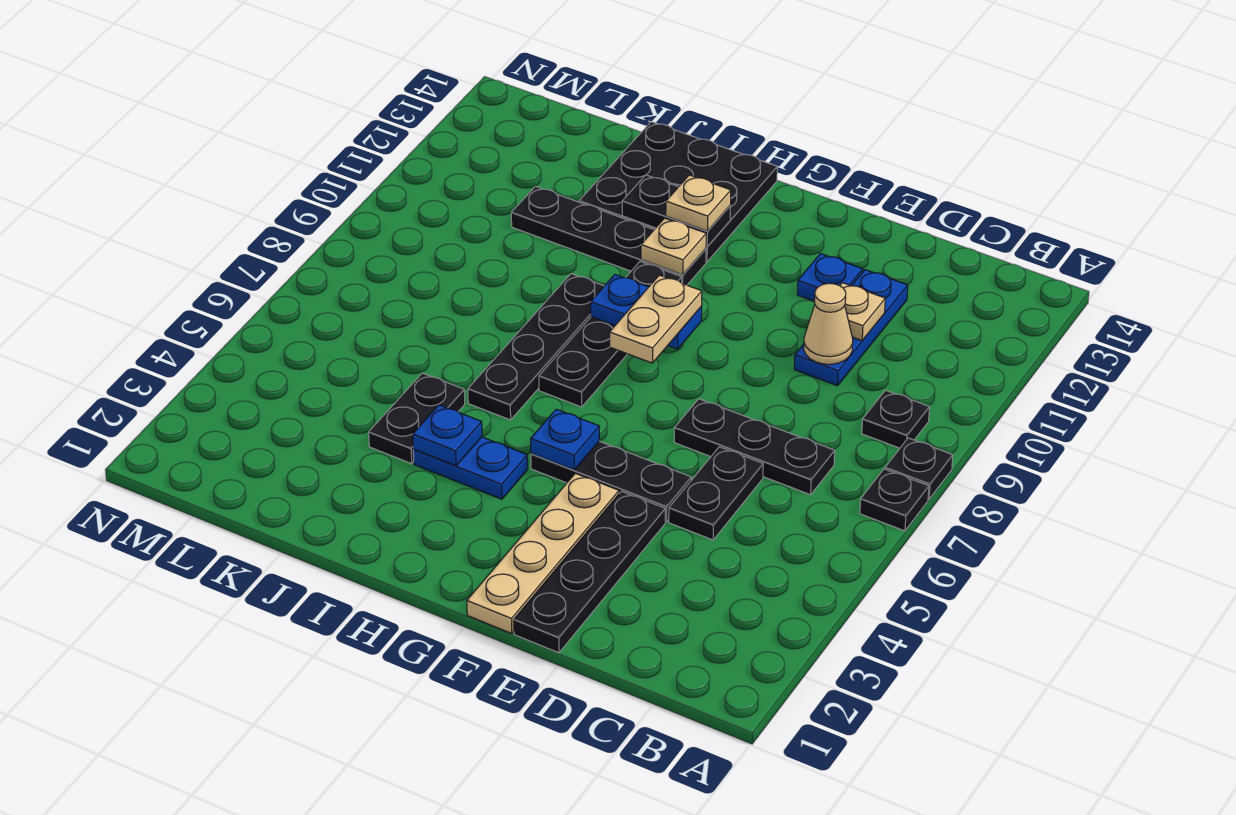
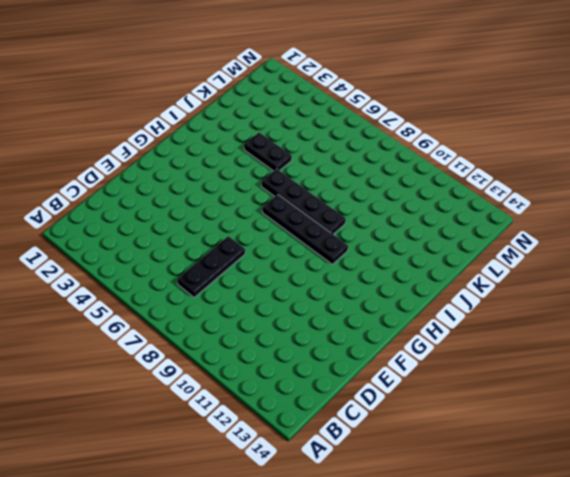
none -> black plate A7 level 1
none -> black plate A8 level 1
none -> black plate B9 level 1

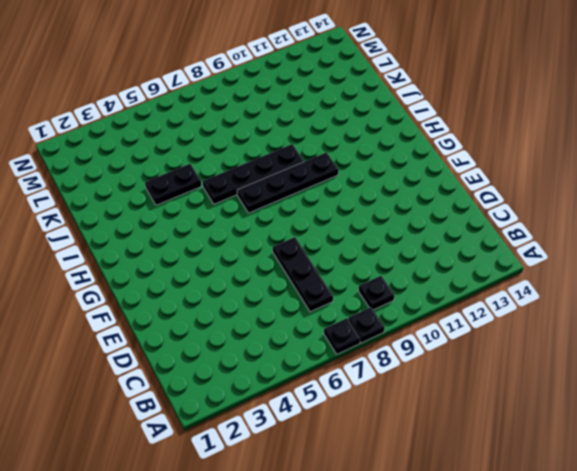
none -> black plate D5:D6 level 1
none -> blue plate D10:D12 level 1
none -> black plate E1:E4 level 1

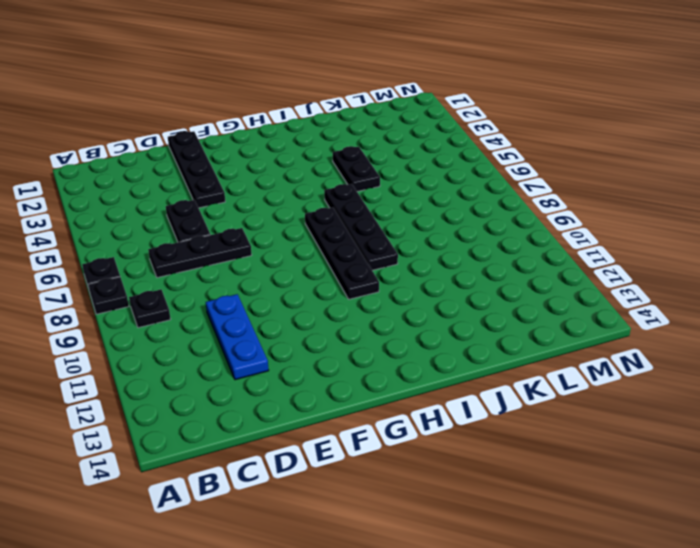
none -> black plate E5:G5 level 1
none -> blue plate E12 level 1
none -> tan plate F1:F4 level 1

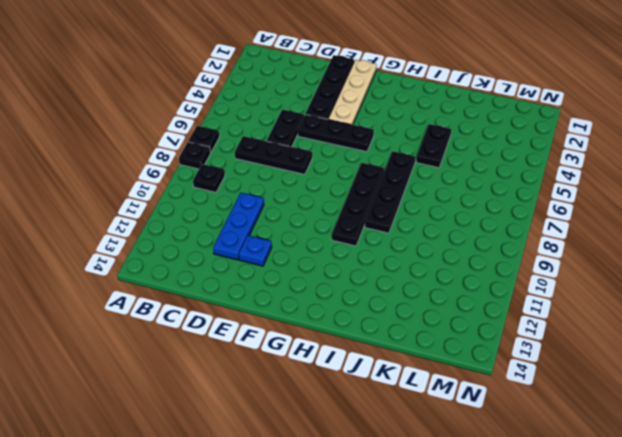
none -> blue plate H4:I4 level 1
none -> black plate H11:K11 level 1
none -> black plate H12:J14 level 1

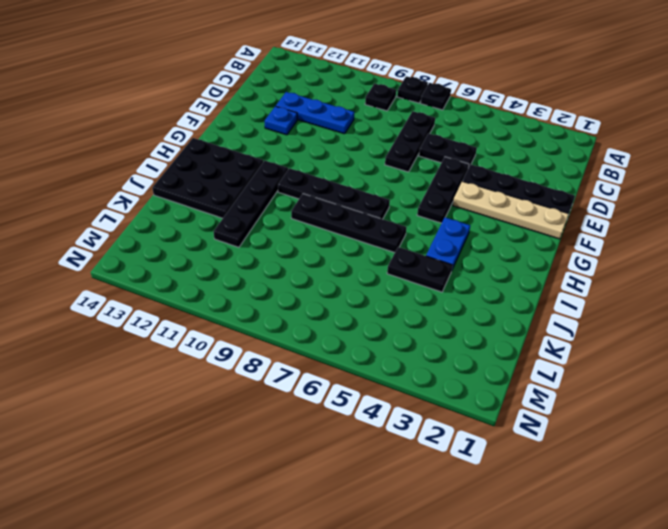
none -> tan cone D10 level 2
none -> tan plate D11 level 2
none -> blue plate G5 level 2

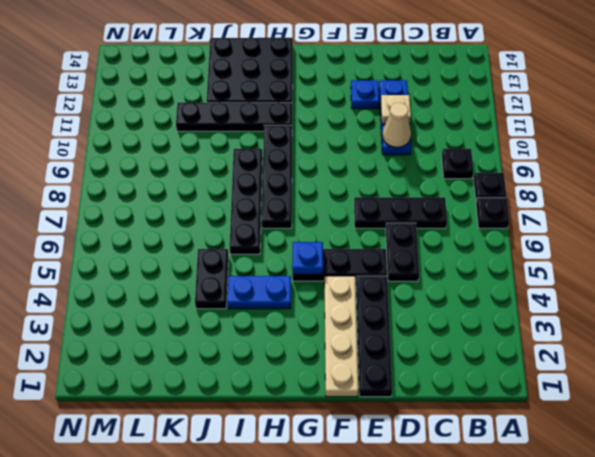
none -> blue plate G9:H9 level 2
none -> tan plate H11 level 2
none -> black plate H12:I12 level 2

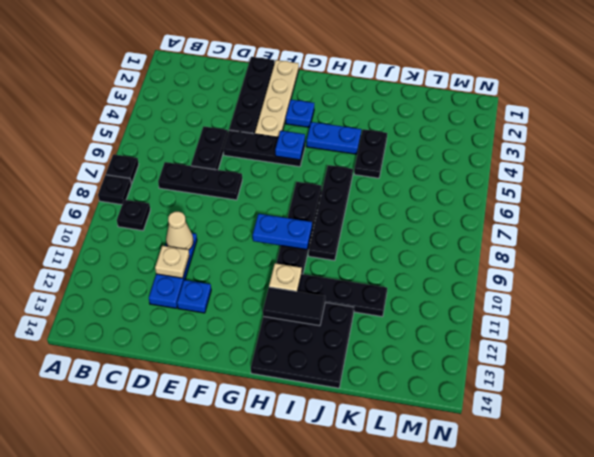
blue plate G3 level 1 -> blue plate I4 level 2
black tile H12:I12 level 2 -> black plate H12:I12 level 2
none -> tan plate G8:G9 level 3
none -> tan plate H12 level 3

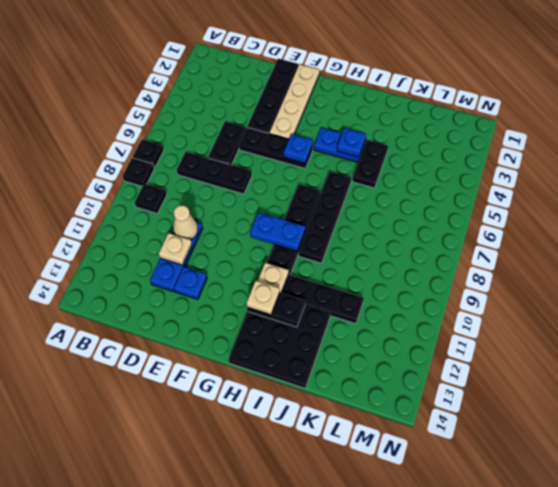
none -> tan plate G8:G9 level 3

